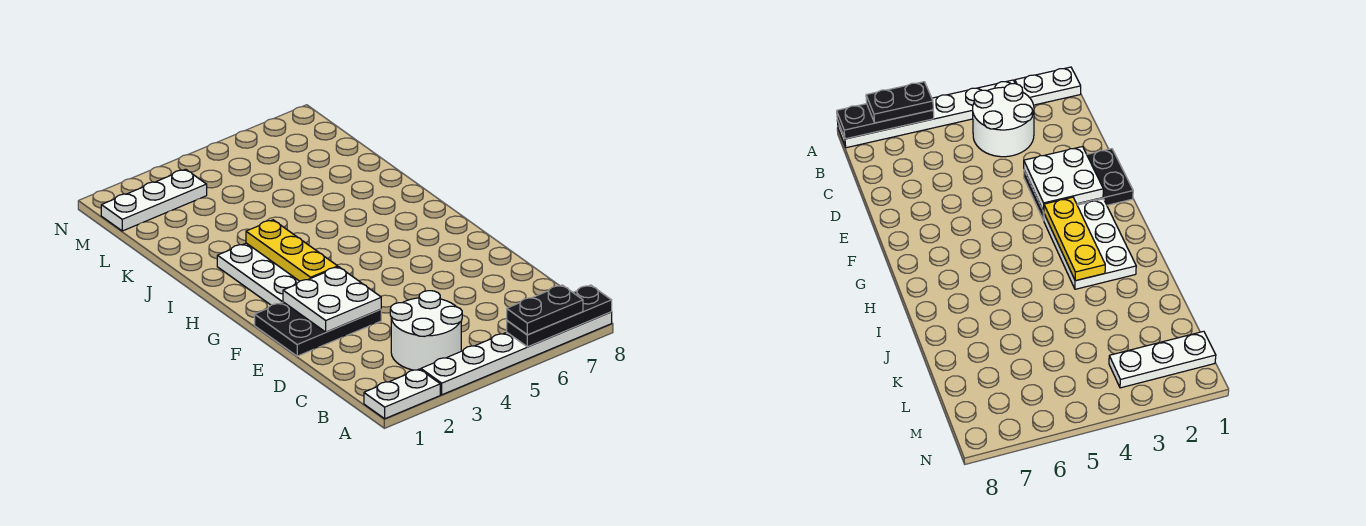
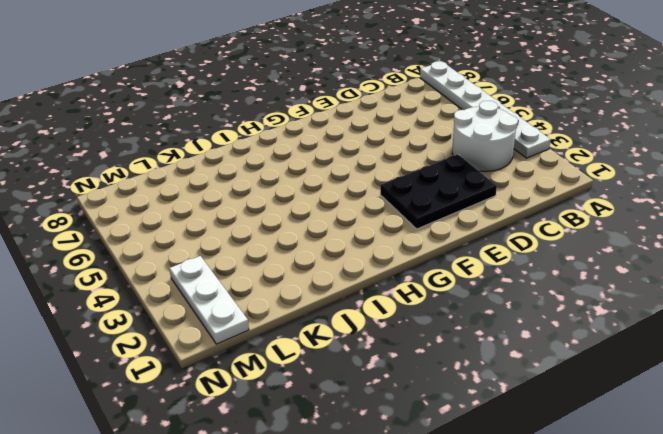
black plate D2:F3 level 1 -> black plate E1:F3 level 1
none -> white plate A1:A2 level 1
none -> white plate G2:I3 level 1

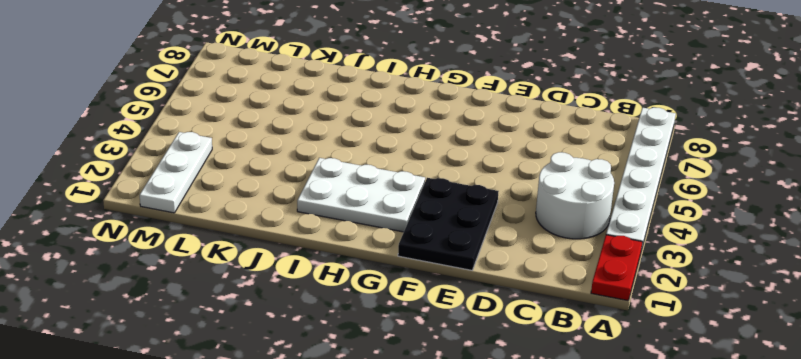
red plate A1:A2 level 1 -> white plate A1:A2 level 1
none -> black plate A6:A8 level 2
none -> white plate E2:F3 level 2

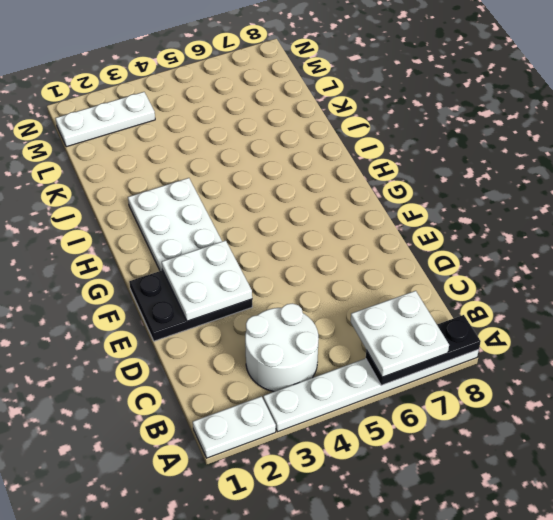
white plate A6:B7 level 3 -> black plate A6:A7 level 3
none -> yellow plate G3:I3 level 2

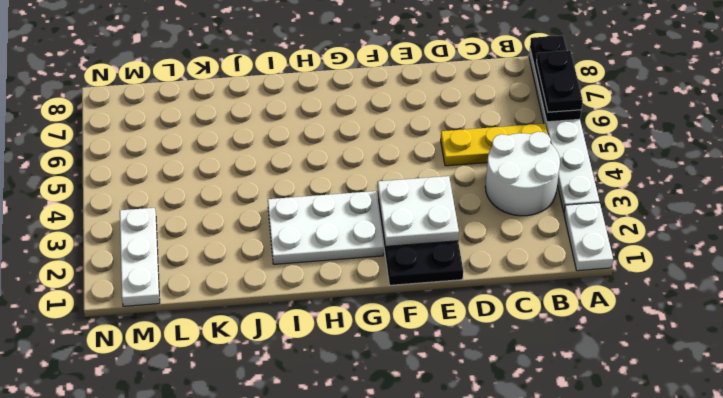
yellow plate B5:D5 level 1 -> yellow plate G3:I3 level 2

